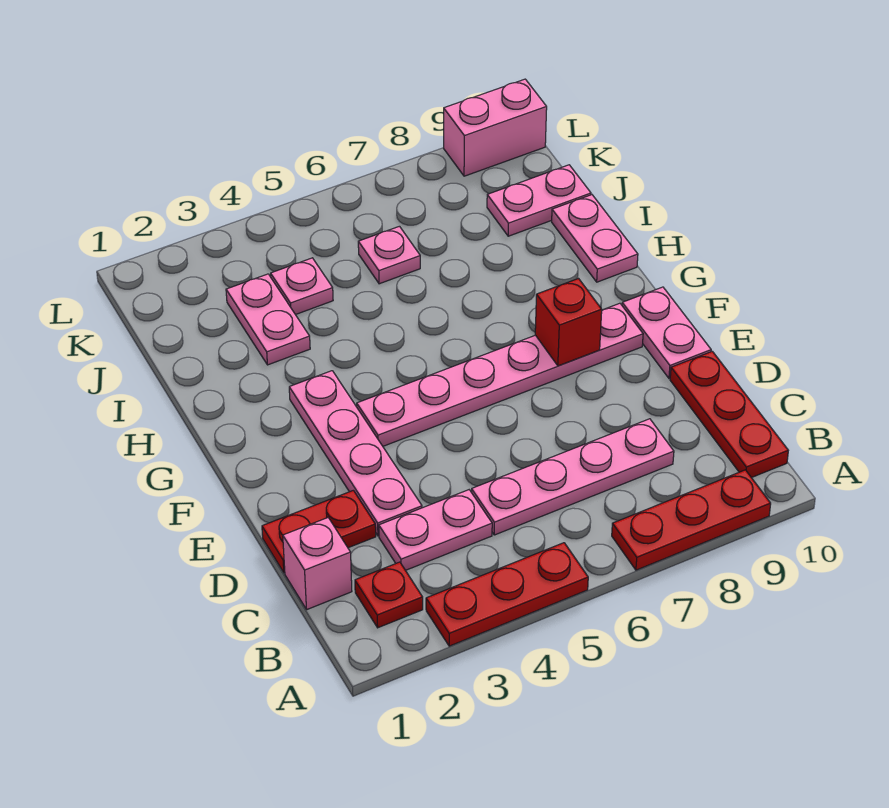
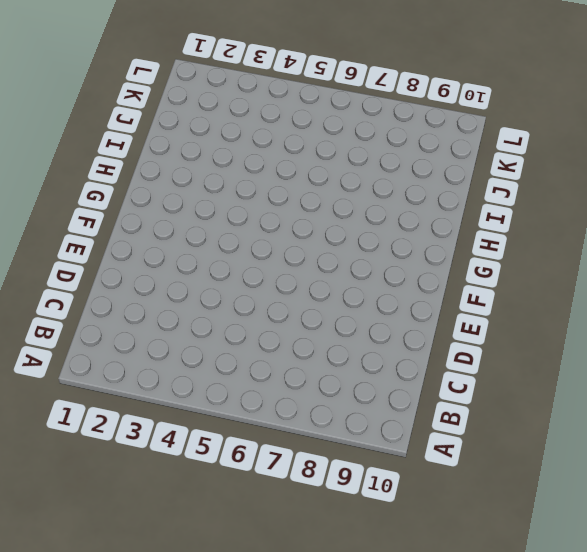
none -> red plate A3:A5 level 1
none -> red plate A7:A9 level 1
none -> red plate B2 level 1

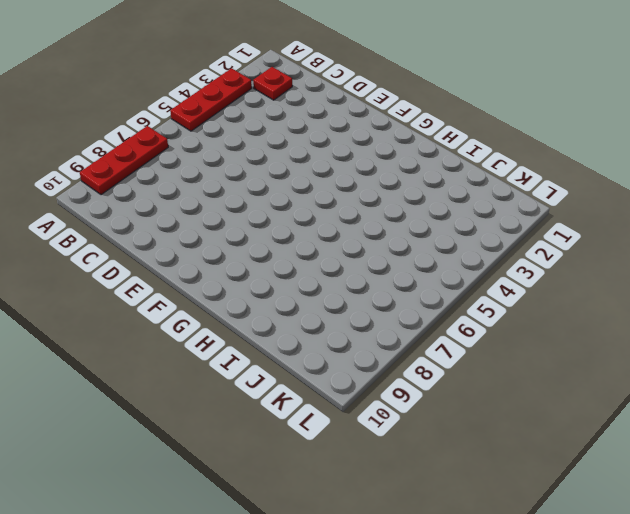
none -> red plate B10:D10 level 1
none -> pink brick C1 level 1
none -> pink plate C3:C4 level 1

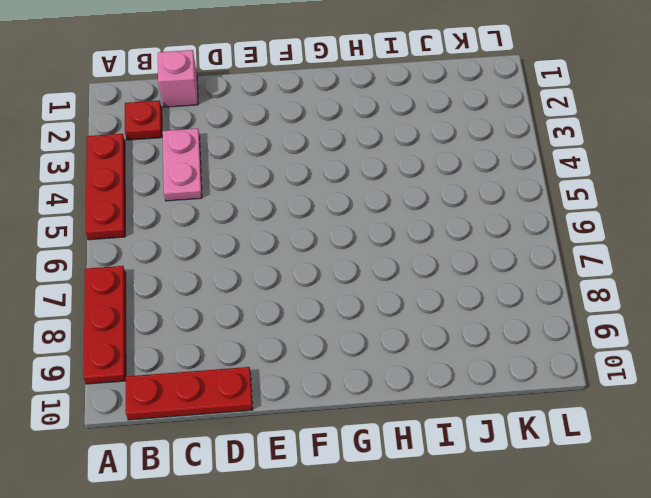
none -> pink plate C5:C8 level 1
none -> red plate D1:D2 level 1
none -> pink plate D3:G3 level 1

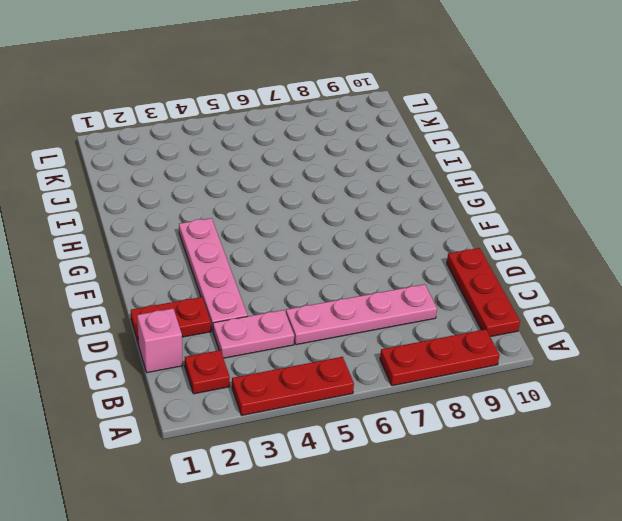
none -> pink plate E10:F10 level 1
none -> pink plate F4:F9 level 1
none -> pink plate H10:I10 level 1

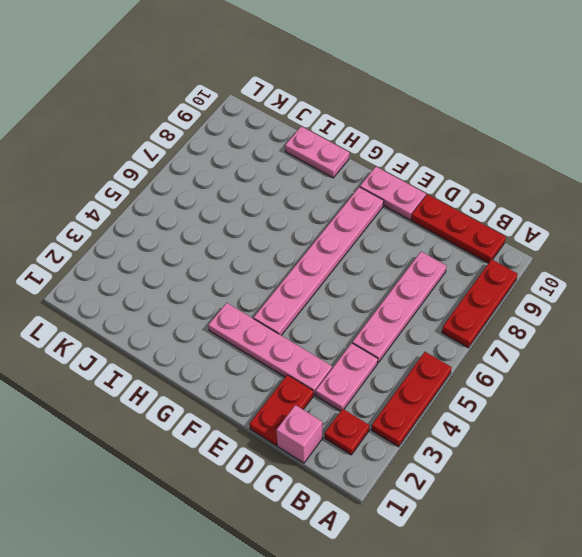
none -> pink plate I3:J3 level 1
none -> pink plate J4 level 1
none -> pink plate J6 level 1

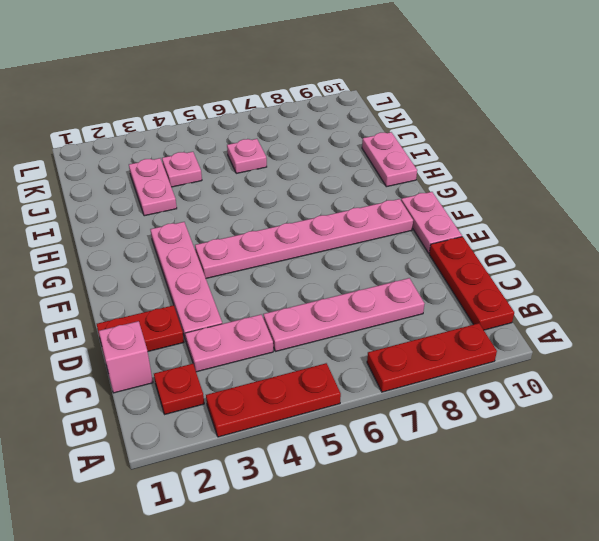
none -> pink plate J9:J10 level 1
none -> pink brick L9:L10 level 1
none -> red brick F8 level 2

